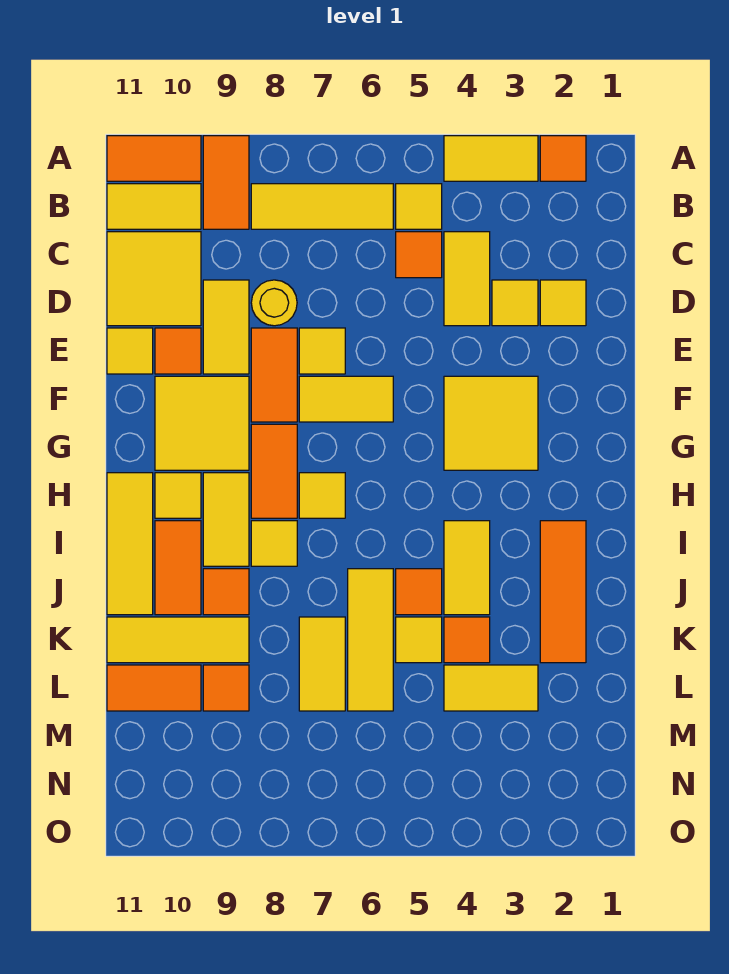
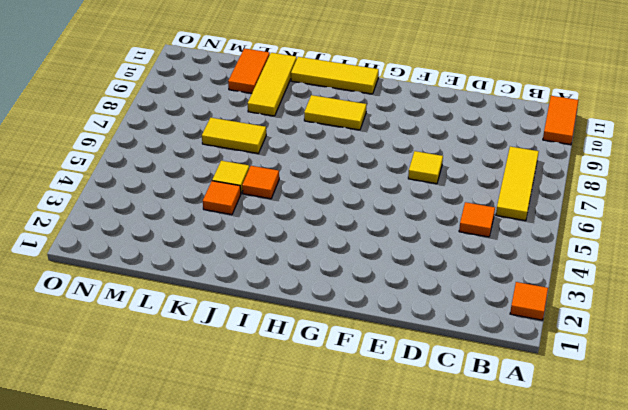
none -> yellow tile A3:A4 level 1
none -> orange tile A9:B9 level 1
none -> yellow tile B5 level 1
none -> yellow tile B10:B11 level 1

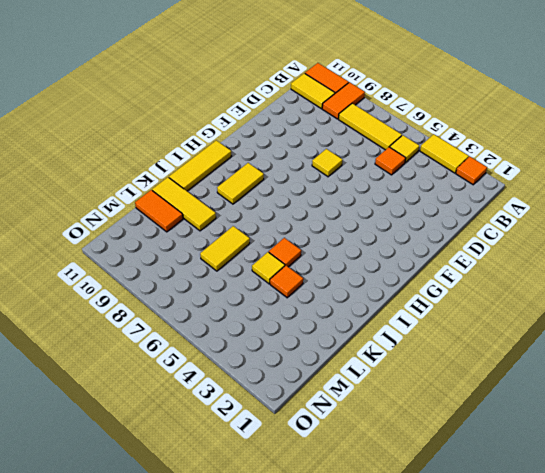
none -> yellow tile C4:D4 level 1
none -> yellow tile C10:D11 level 1
none -> yellow tile D2 level 1
none -> yellow tile D3 level 1

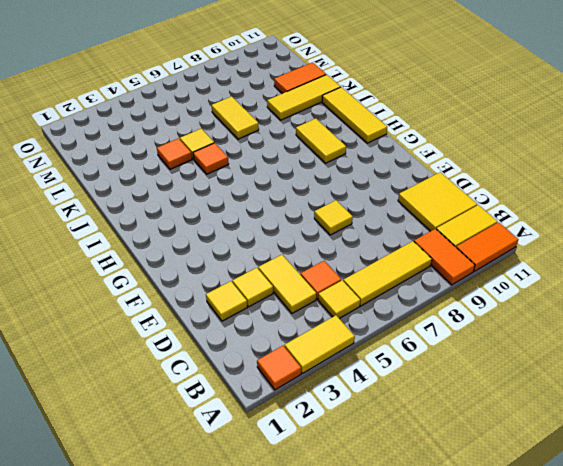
none -> yellow round brick D8 level 1
none -> yellow tile D9:E9 level 1
none -> orange tile E8:F8 level 1
none -> orange tile E10 level 1

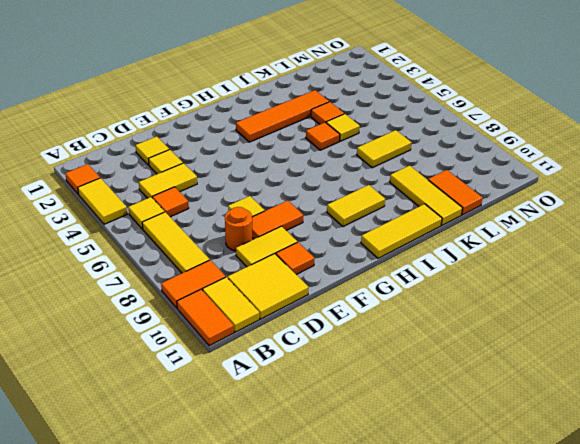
orange round brick D8 level 1 -> yellow round brick D8 level 1
orange tile H3:K3 level 1 -> none
none -> yellow tile E11 level 1
none -> yellow tile F3:G4 level 1
none -> yellow tile F6:F7 level 1
none -> yellow tile F9:G10 level 1

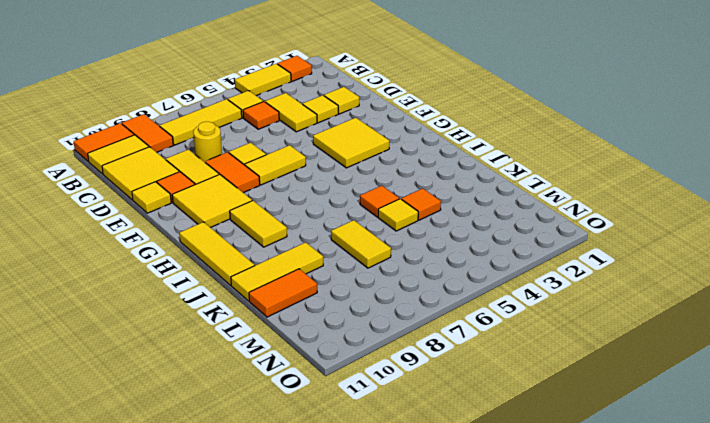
none -> orange tile G8:H8 level 1
none -> yellow tile H7 level 1
none -> yellow tile H10 level 1
none -> orange tile I2:K2 level 1

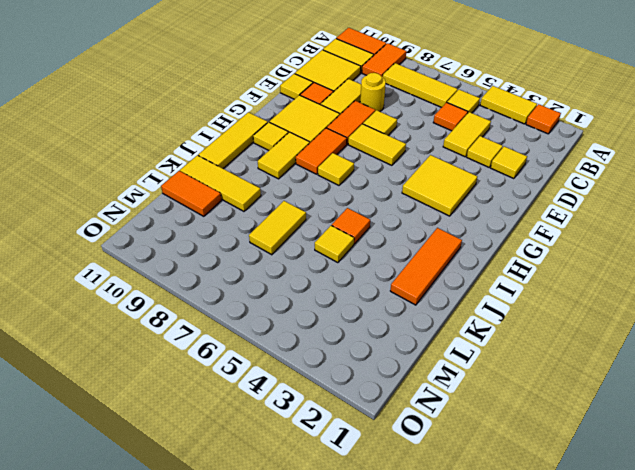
none -> yellow tile I4:J4 level 1
none -> yellow tile I8 level 1
none -> orange tile I10:J10 level 1
none -> yellow tile J6:L6 level 1

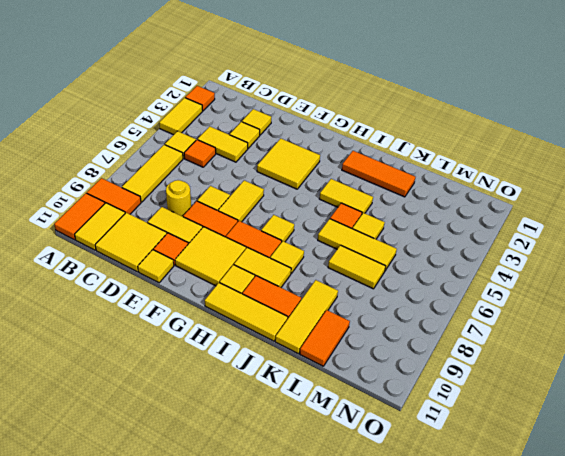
none -> orange tile J9 level 1
none -> orange tile K4 level 1
none -> yellow tile L3:L4 level 1
none -> orange tile L9 level 1

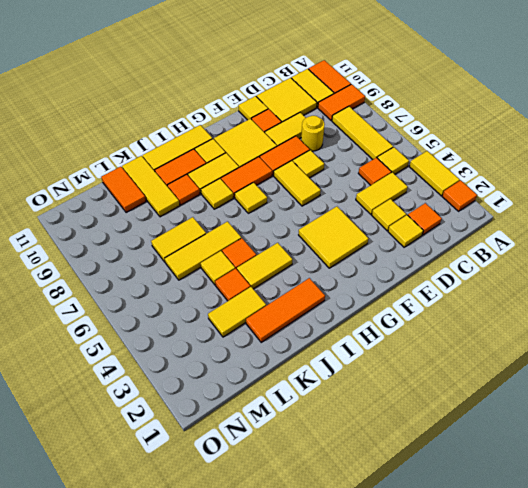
orange tile C2 level 1 -> orange tile L9 level 1
yellow tile K3:L3 level 1 -> yellow tile L3:L4 level 1

